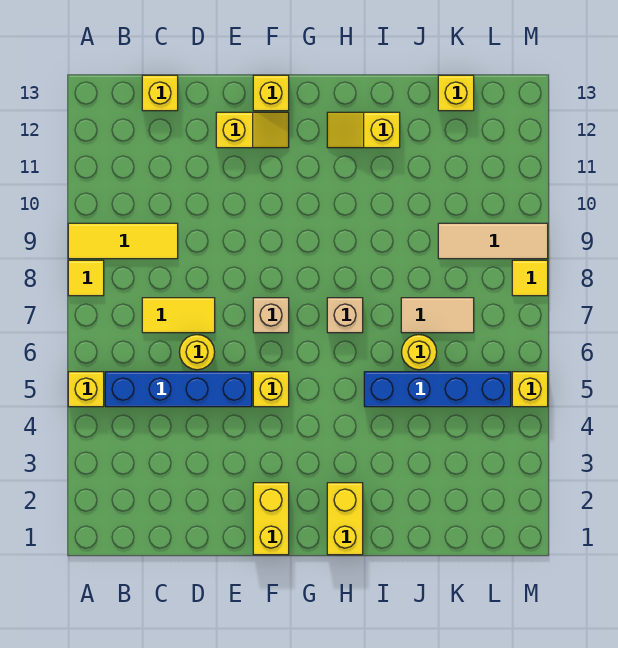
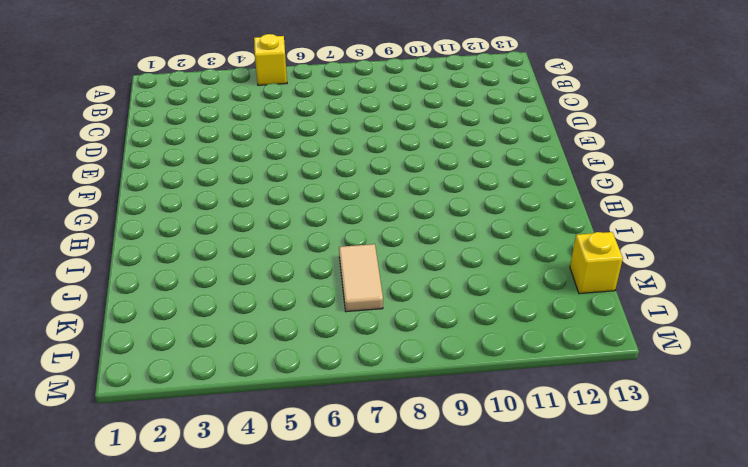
none -> yellow tile A8 level 1
none -> yellow tile A9:C9 level 1
none -> blue brick B5:E5 level 1

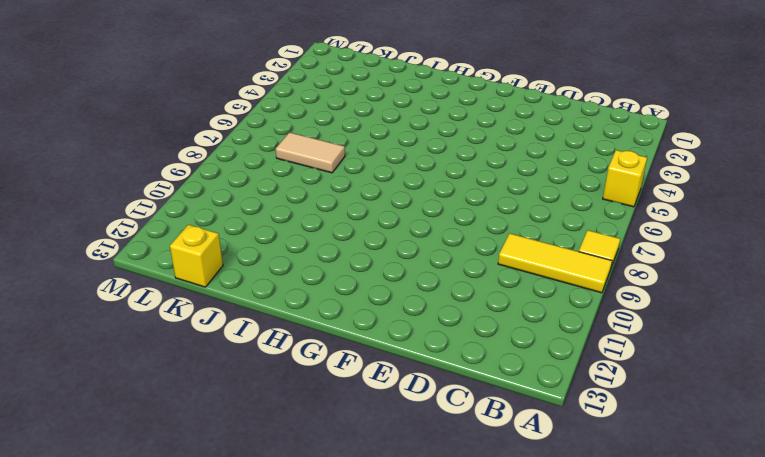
none -> blue brick B5:E5 level 1
none -> yellow tile C7:D7 level 1
none -> yellow brick C13 level 1

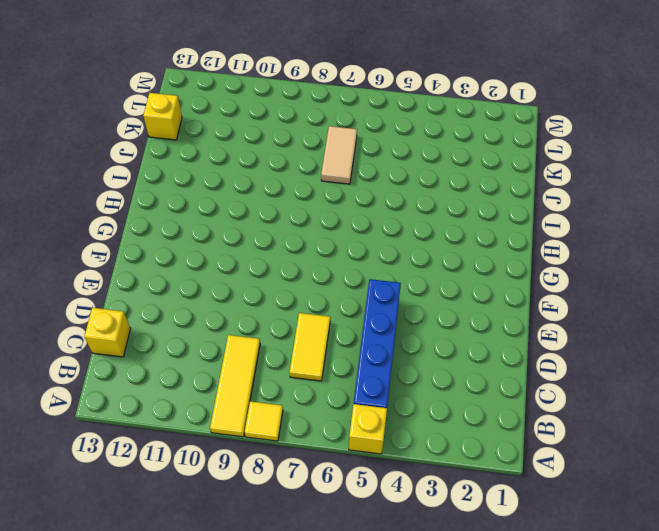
none -> yellow round brick D6 level 1
none -> yellow slope E12:F12 level 1 top E
none -> yellow brick F1:F2 level 1

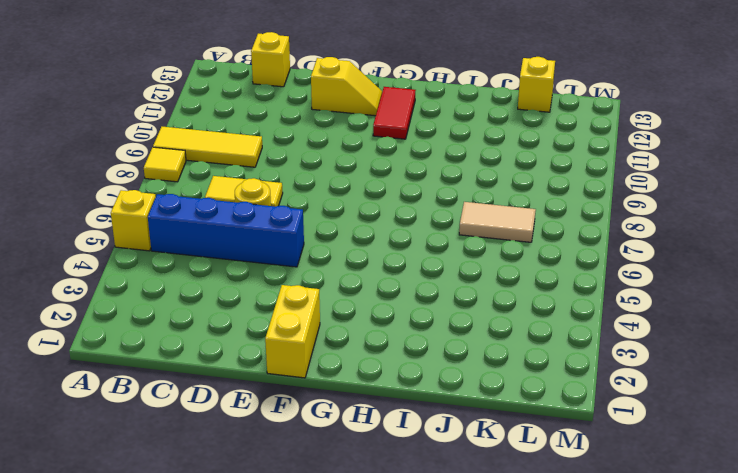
red tile G11:G12 level 1 -> none
none -> yellow brick F5 level 1
none -> tan brick F7 level 1
none -> yellow brick F13 level 1

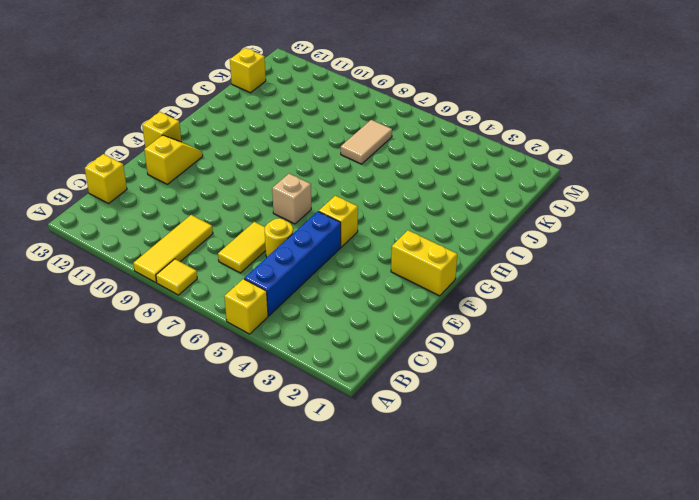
none -> yellow brick H1:H2 level 1
none -> tan brick H7 level 1
none -> yellow slope H12:I12 level 1 top I

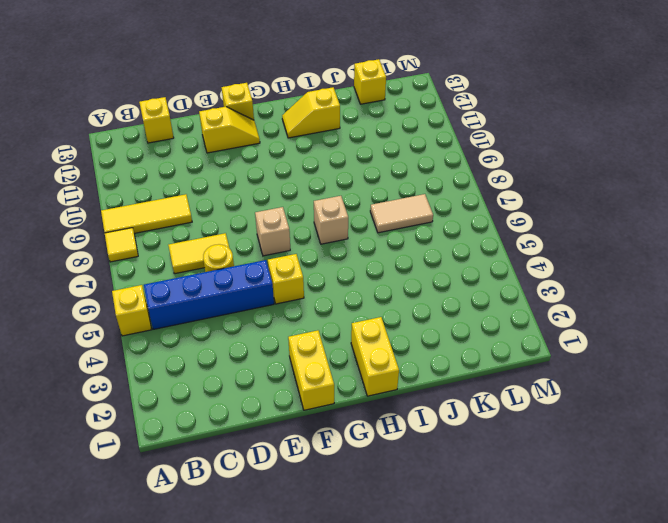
none -> blue brick I5:L5 level 1
none -> yellow round brick J6 level 1
none -> tan tile K9:M9 level 1

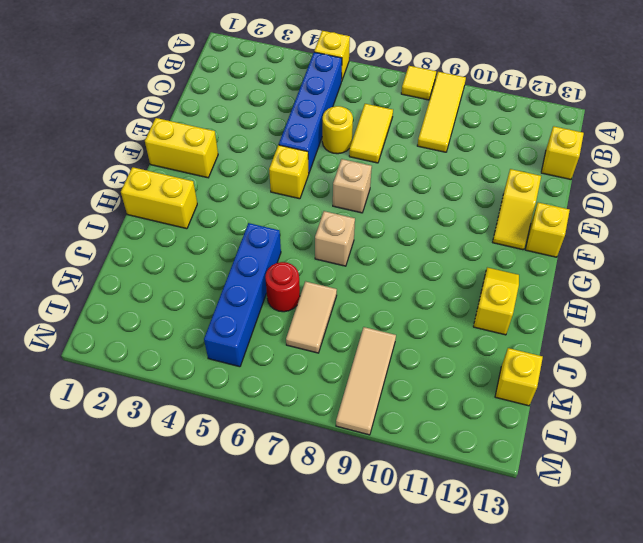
red round brick J6 level 1 -> yellow round brick J6 level 1
none -> yellow brick M5 level 1
none -> yellow tile M8 level 1

